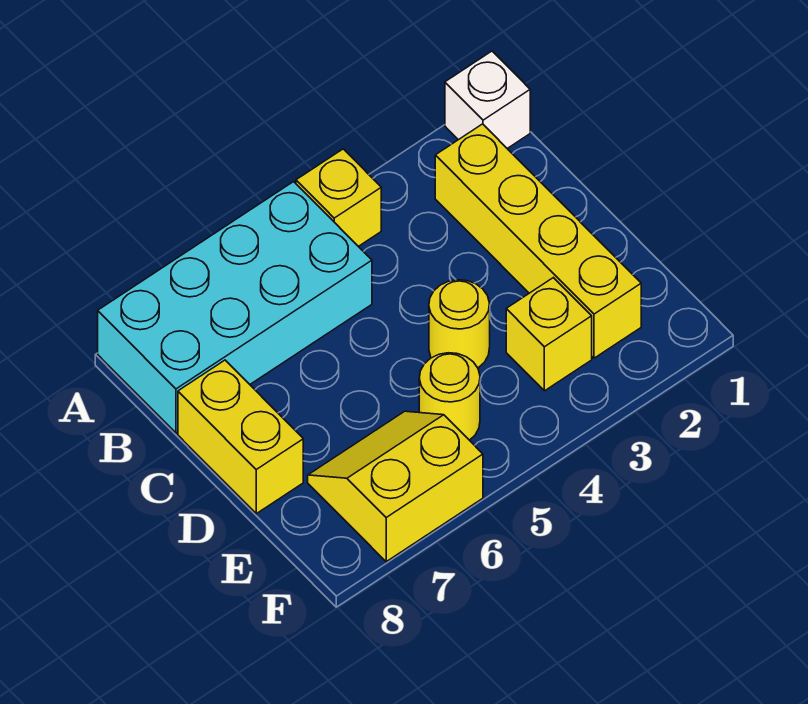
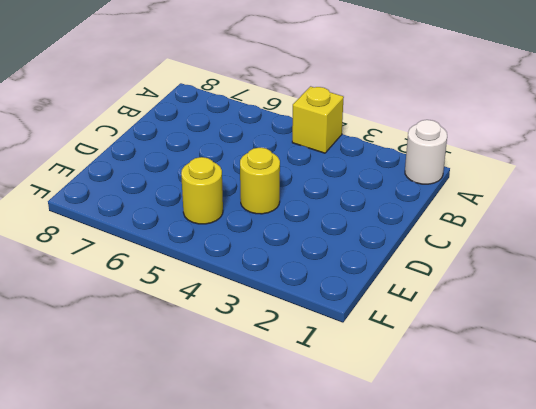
white round brick A1 level 1 -> white brick A1 level 1
none -> cyan brick A5:B8 level 1
none -> yellow brick B2:E2 level 1

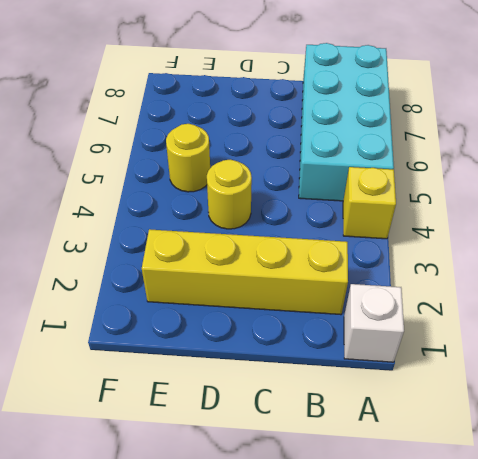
none -> yellow brick C8:D8 level 1
none -> yellow brick E3 level 1

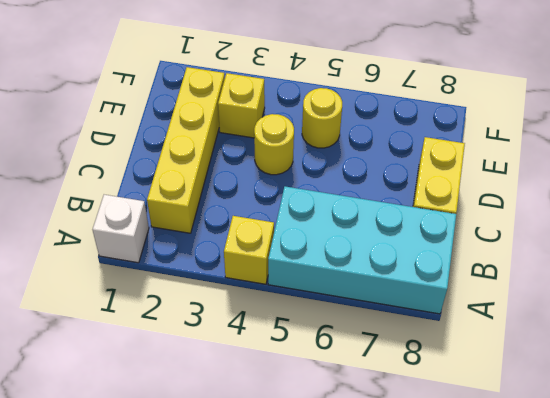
none -> yellow slope E6:F7 level 1 top F

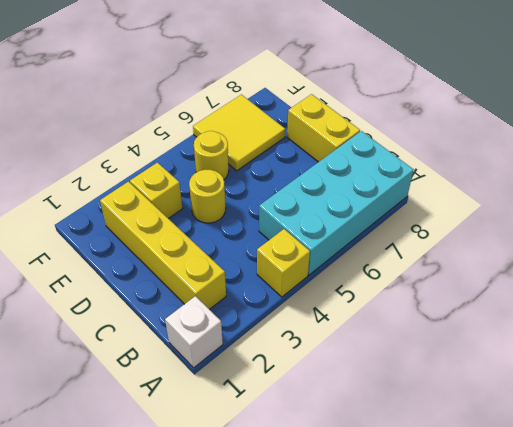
yellow tile E6:F7 level 1 -> yellow slope E6:F7 level 1 top F

